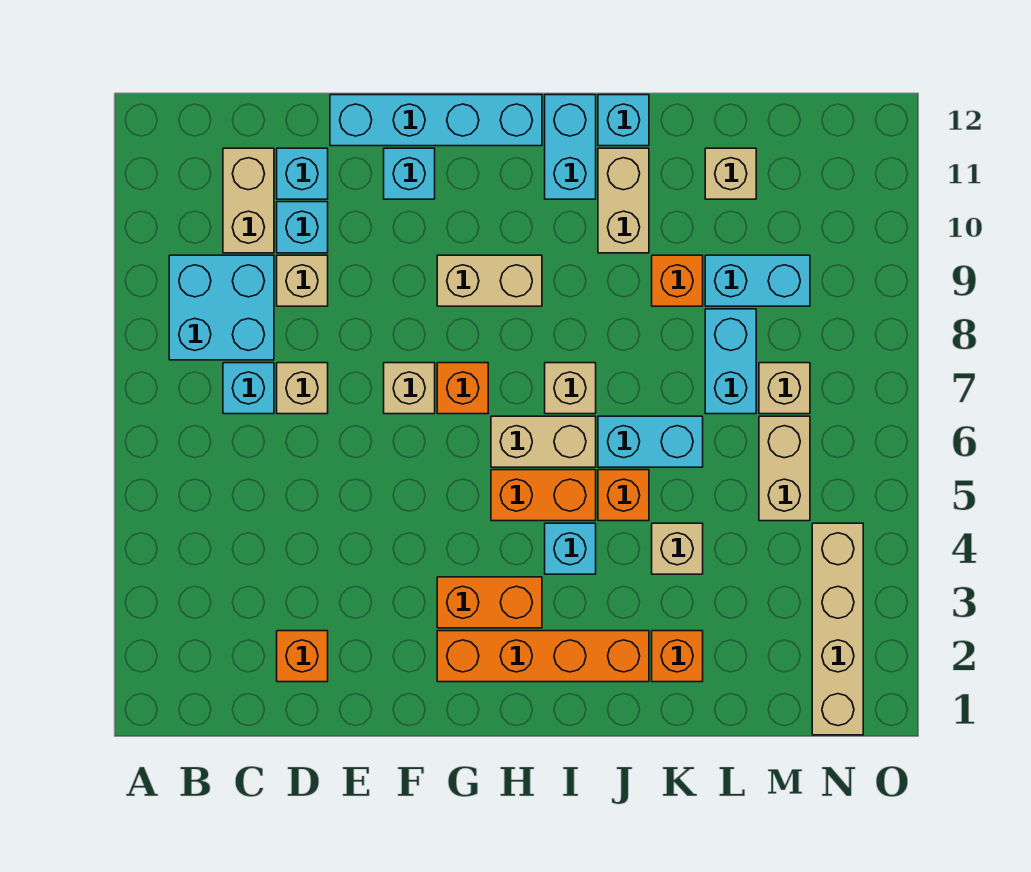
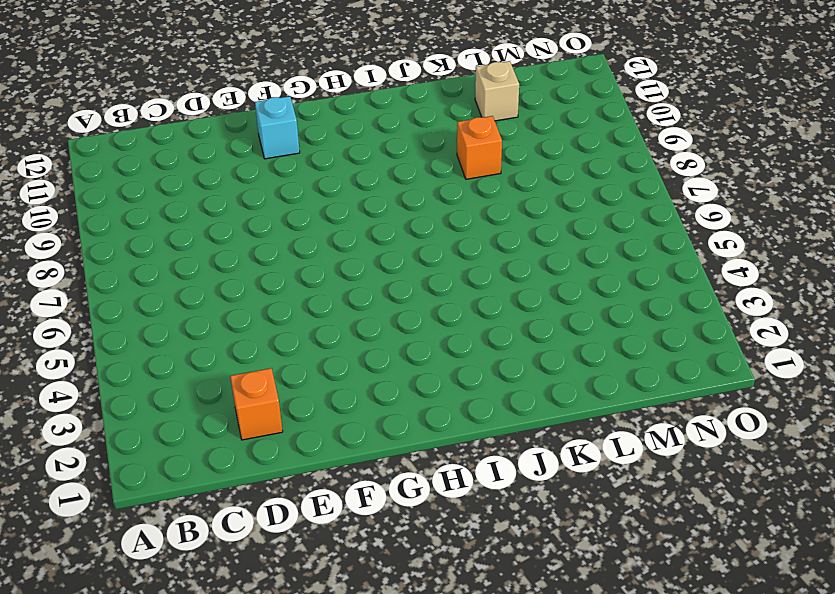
none -> cyan brick B8:C9 level 1
none -> cyan brick C7 level 1
none -> tan brick C10:C11 level 1
none -> tan brick D7 level 1

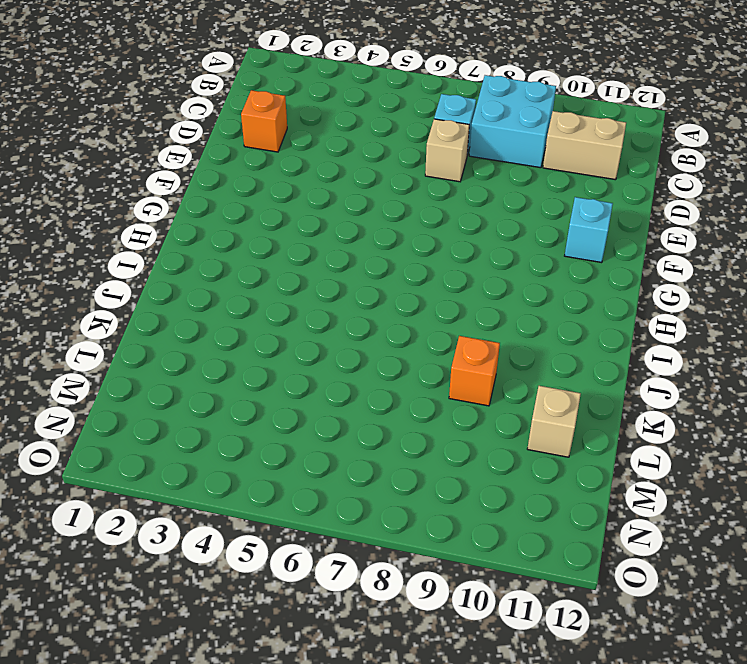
none -> tan brick D9 level 1
none -> cyan brick D10 level 1
none -> cyan brick D11 level 1
none -> cyan brick E12:H12 level 1

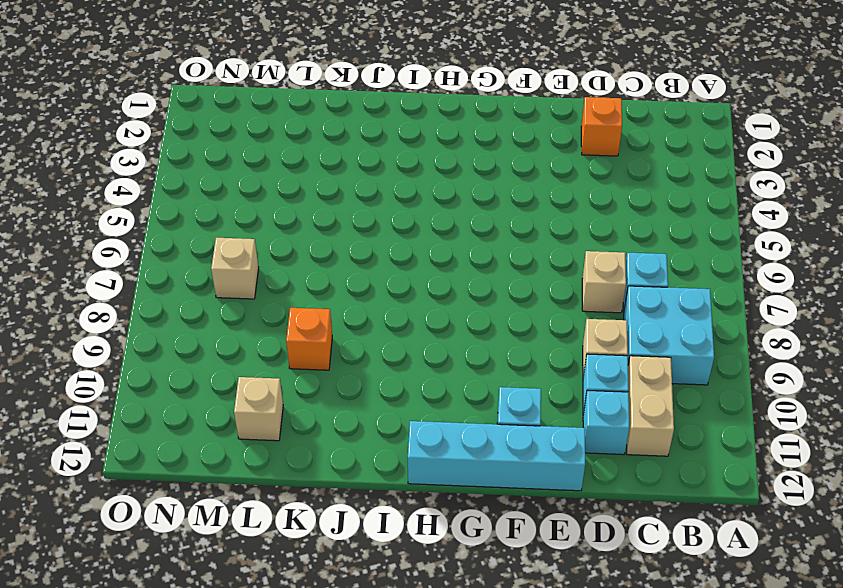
none -> tan brick F7 level 1
none -> orange brick G2:J2 level 1
none -> orange brick G3:H3 level 1
none -> orange brick G7 level 1

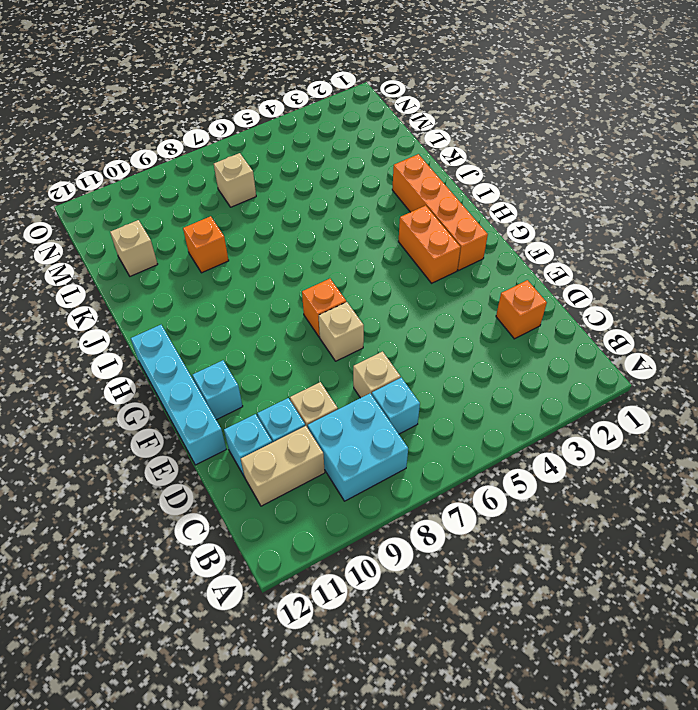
none -> tan brick G9:H9 level 1
none -> orange brick H5:I5 level 1
none -> tan brick H6:I6 level 1
none -> cyan brick I4 level 1

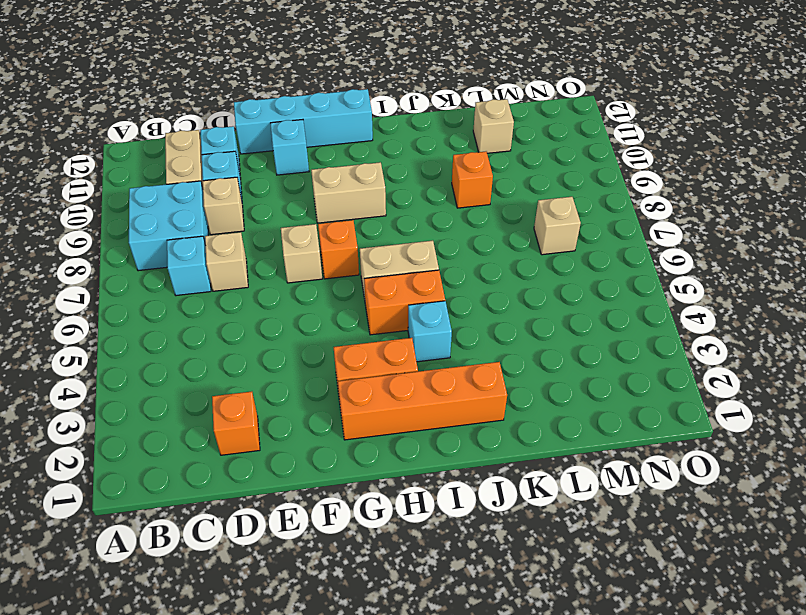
none -> tan brick I7 level 1
none -> cyan brick I11:I12 level 1
none -> orange brick J5 level 1
none -> cyan brick J6:K6 level 1

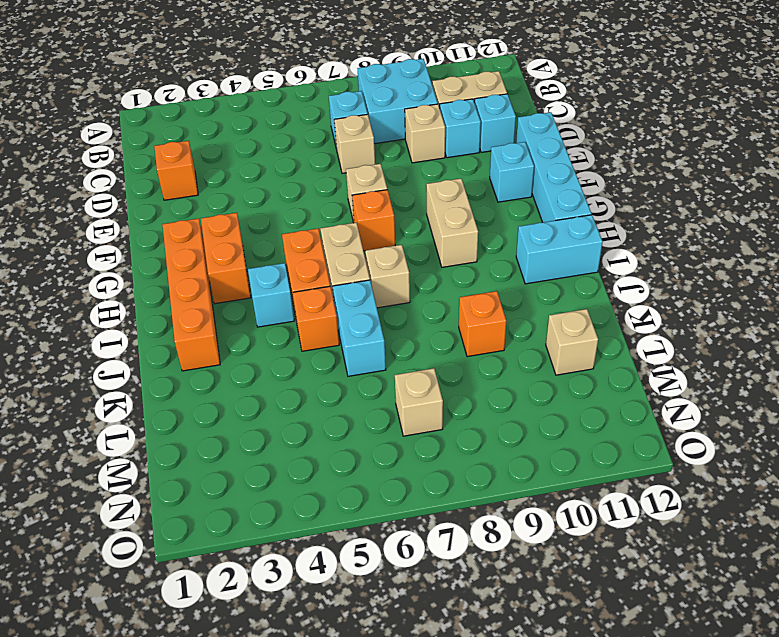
none -> tan brick J10:J11 level 1
none -> cyan brick J12 level 1
none -> orange brick K2 level 1
none -> tan brick K4 level 1

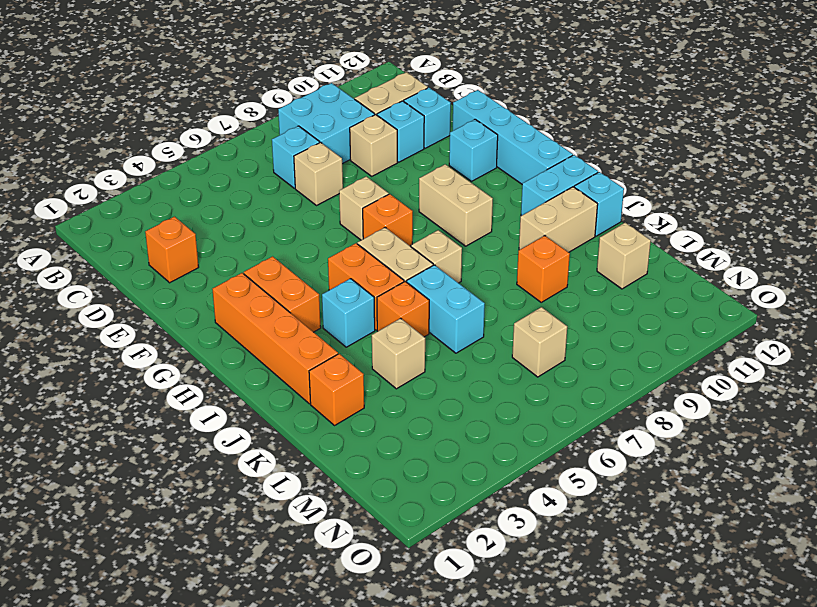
none -> cyan brick L7:L8 level 1
none -> cyan brick L9:M9 level 1
none -> tan brick M5:M6 level 1
none -> tan brick N1:N4 level 1

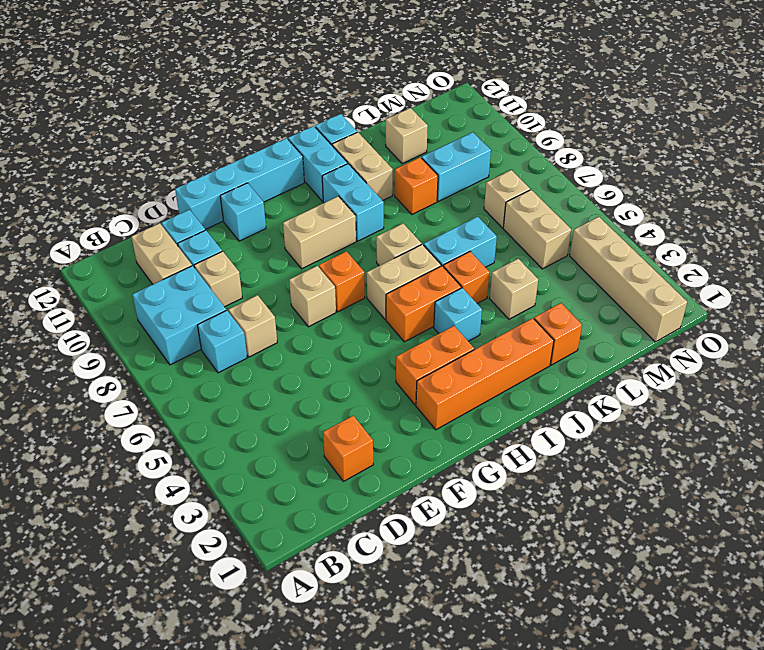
cyan brick I9:I10 level 1 -> cyan brick L7:L8 level 1

